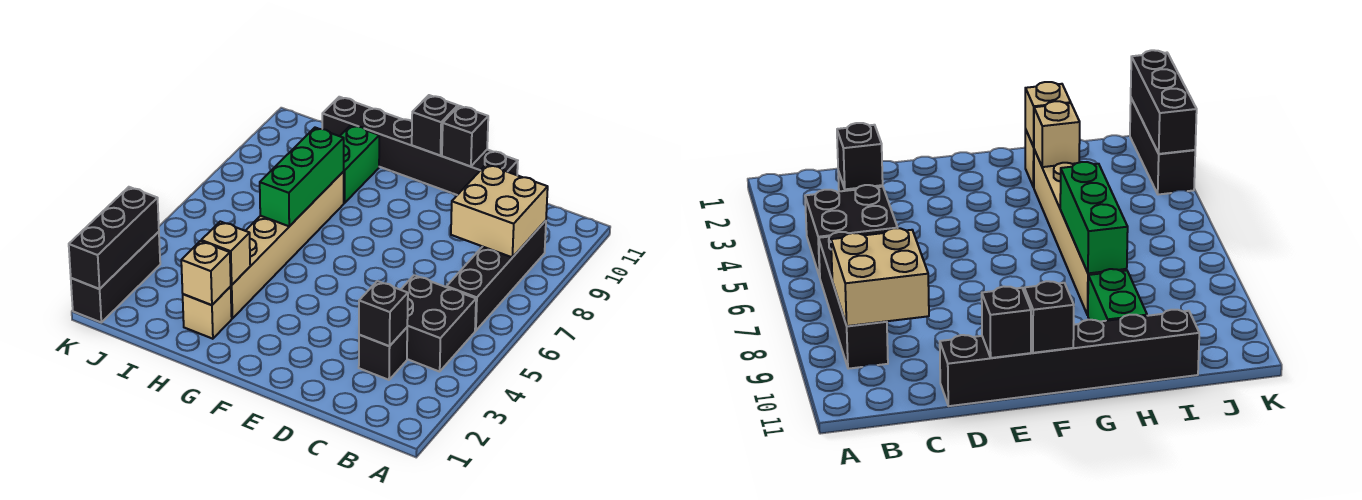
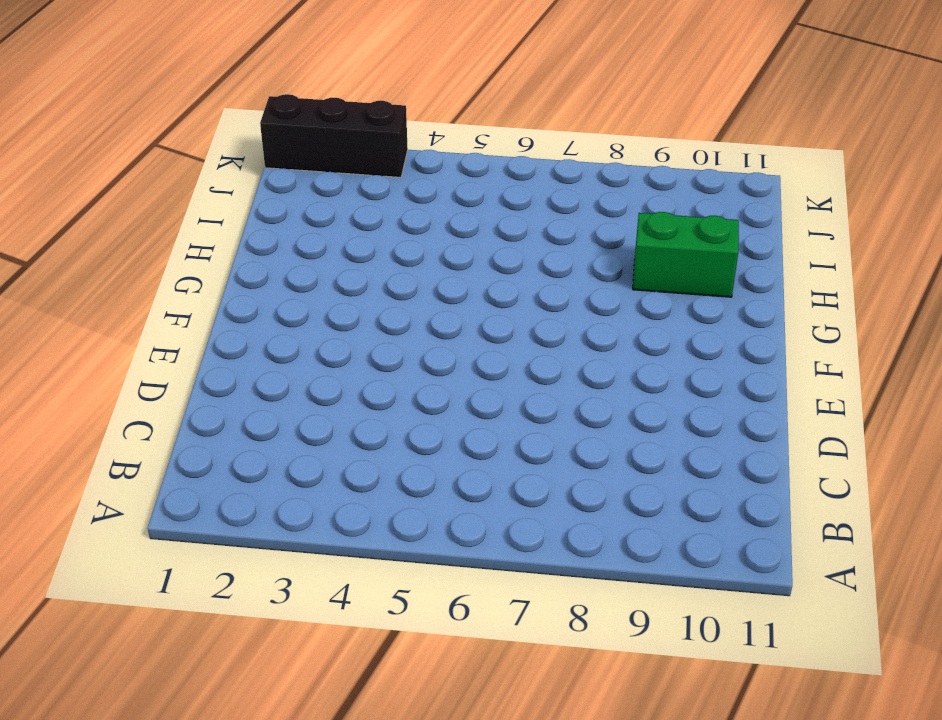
none -> black brick B4:C5 level 1
none -> black brick B6:B9 level 1
none -> black brick C3 level 1

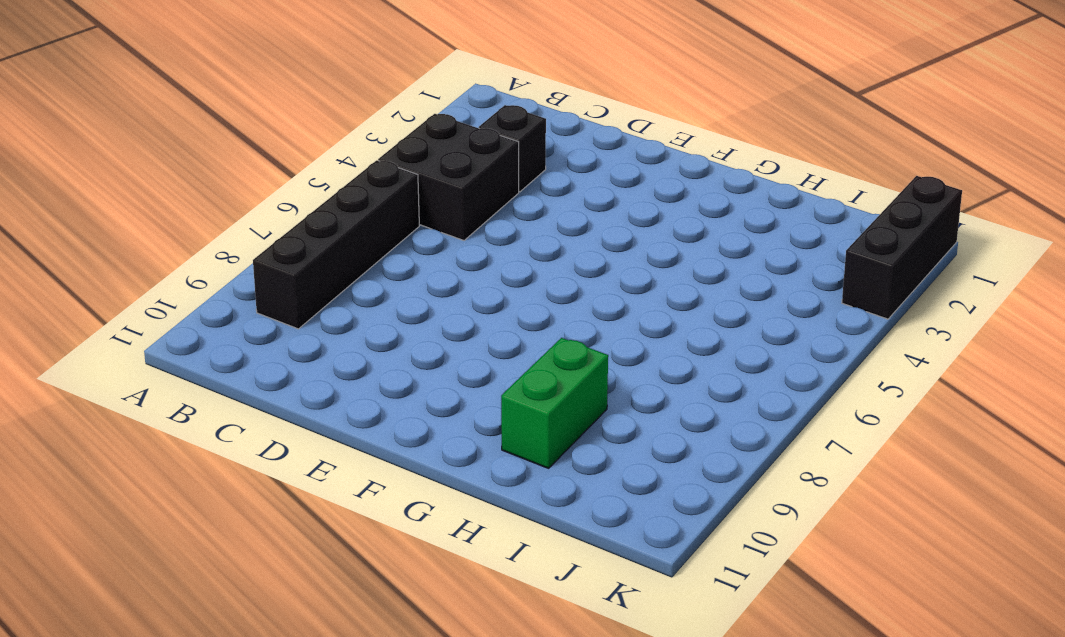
none -> black brick D11:I11 level 1
none -> tan brick H2 level 1
none -> tan brick H3:H8 level 1

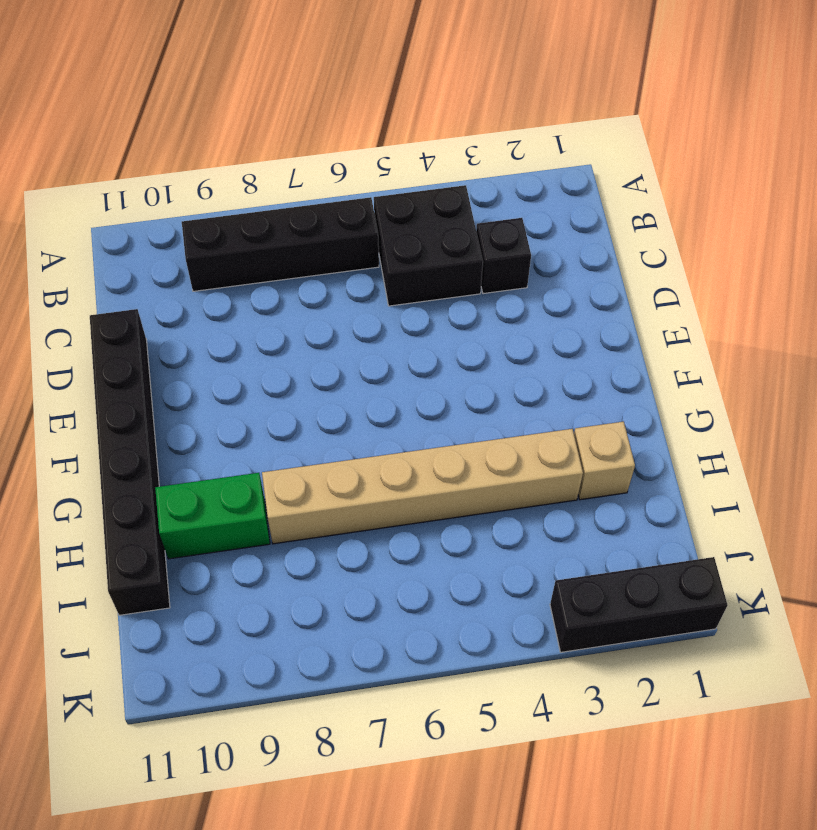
none -> tan brick B8:C9 level 2
none -> black brick C3 level 2
none -> black brick E11 level 2

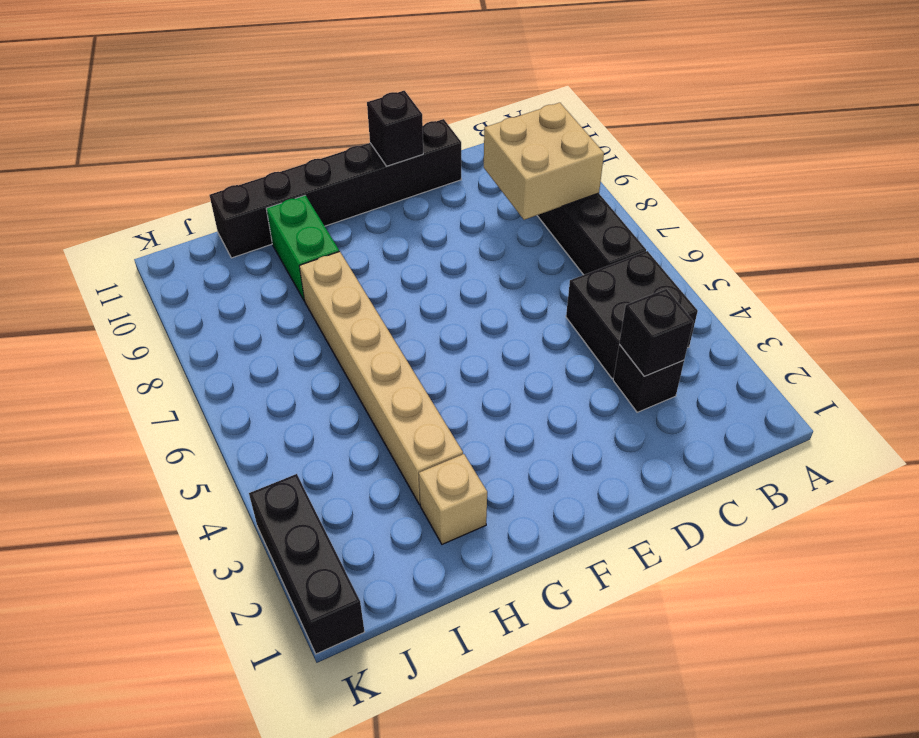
none -> black brick F11 level 2
none -> tan brick H2 level 2
none -> tan brick H3 level 2

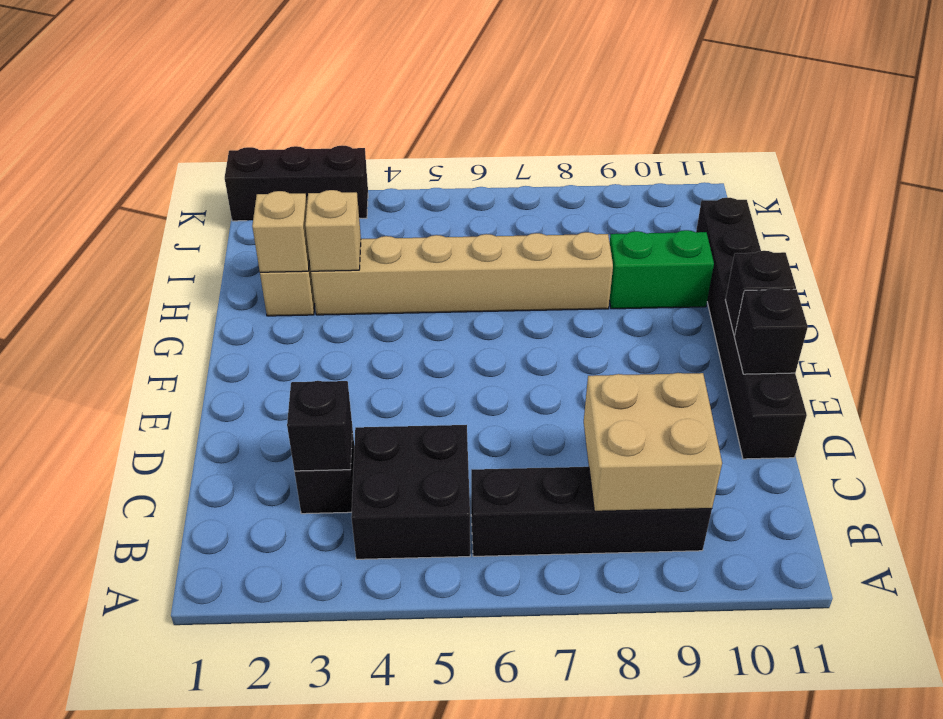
none -> green brick H6:H8 level 2
none -> black brick K1:K3 level 2

